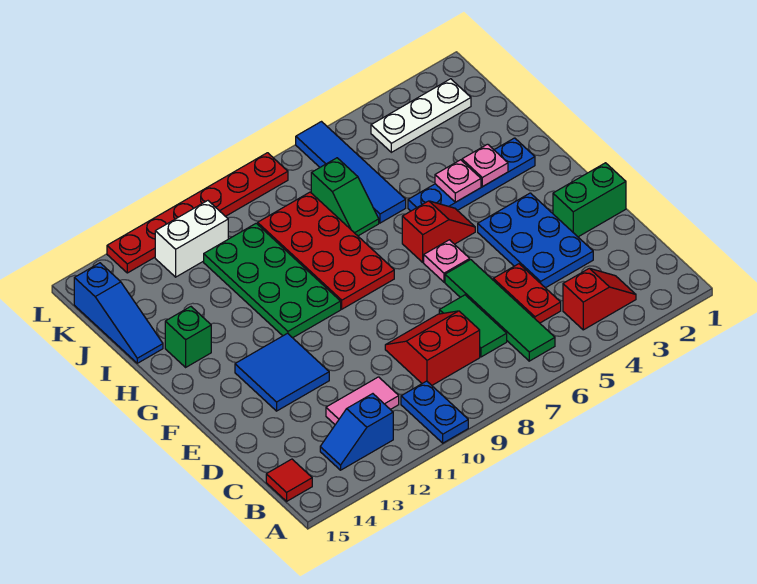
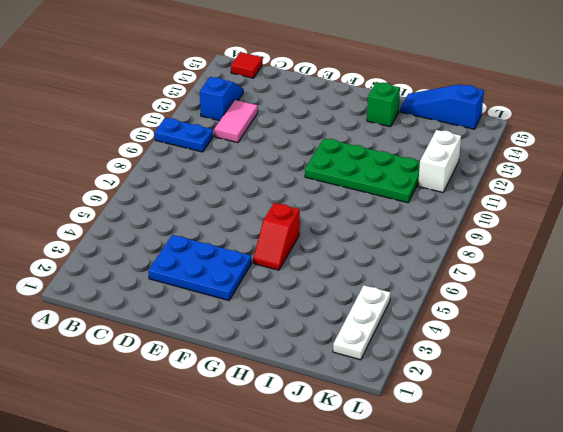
none -> red slope B3:B4 level 1 top 4
none -> green tile B6:E6 level 1
none -> red plate C5:D5 level 1

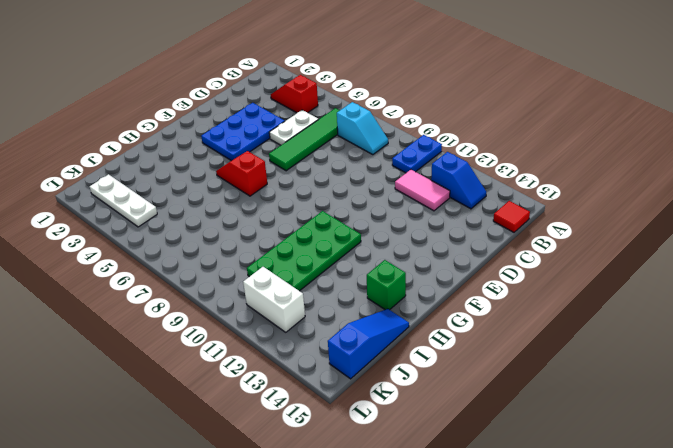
cyan slope B7:B8 level 1 top 7 -> none
white plate C5:D5 level 1 -> red plate C5:D5 level 1
none -> green tile C7:D7 level 1
none -> red slope C8:D9 level 1 top C
none -> green brick E1:E2 level 1

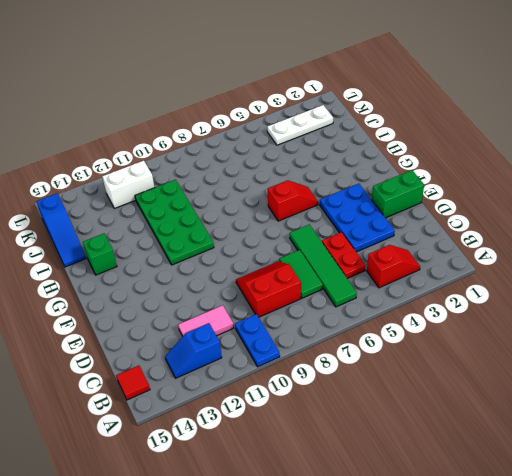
none -> blue tile E12:F13 level 1
none -> pink plate F6 level 1
none -> red plate G8:J9 level 1

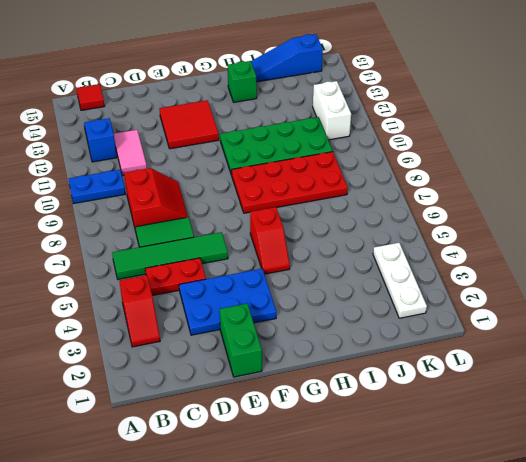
red tile E12:F13 level 1 -> blue tile E12:F13 level 1
none -> pink plate F6 level 1
none -> blue plate H2:H5 level 1
none -> blue tile I6:L6 level 1

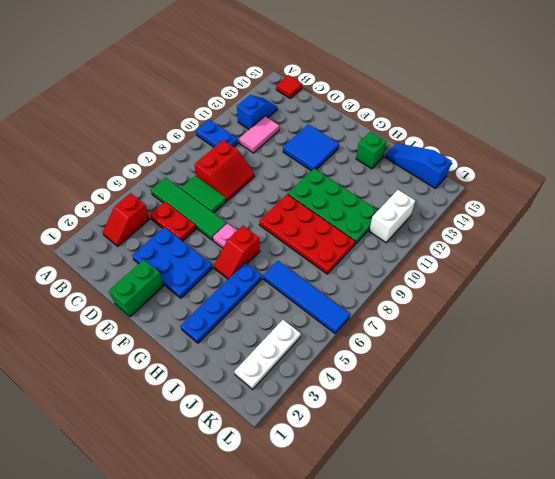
none -> green slope I7:J7 level 1 top J
none -> red plate L8:L13 level 1
none -> pink plate H3 level 2

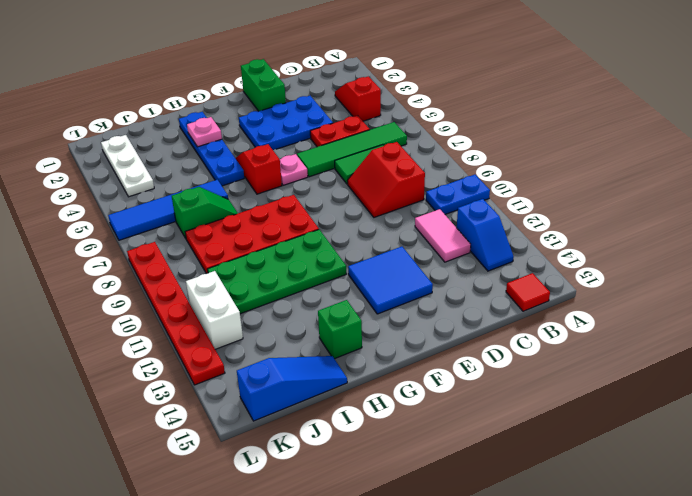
none -> pink plate H4 level 2

